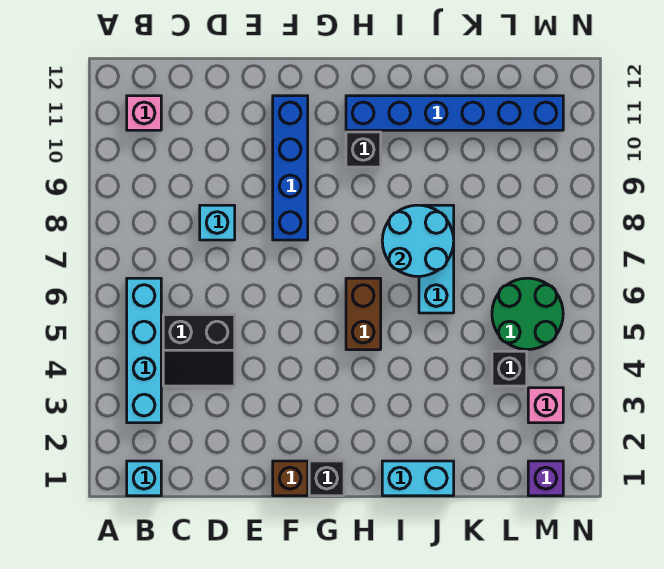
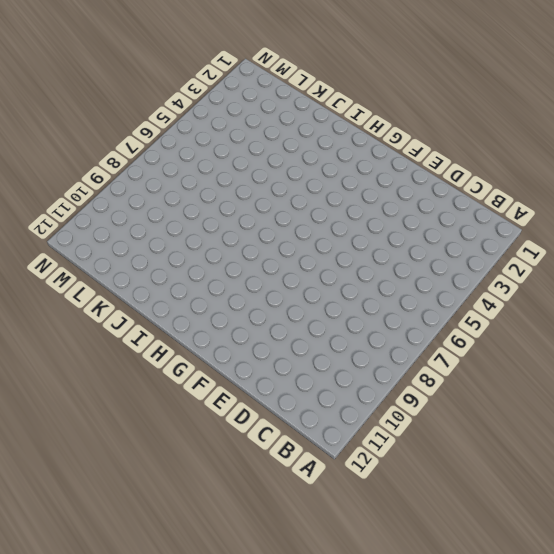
none -> cyan brick B1 level 1
none -> cyan brick B3:B6 level 1
none -> pink brick B11 level 1

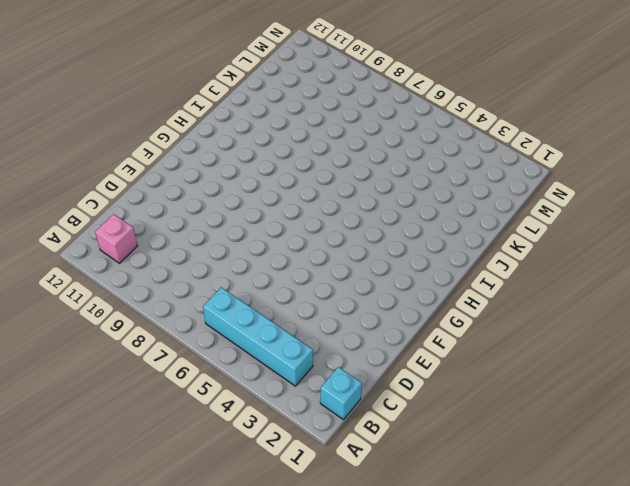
none -> black slope C4:D5 level 1 top 5
none -> cyan brick D8 level 1
none -> brown brick F1 level 1

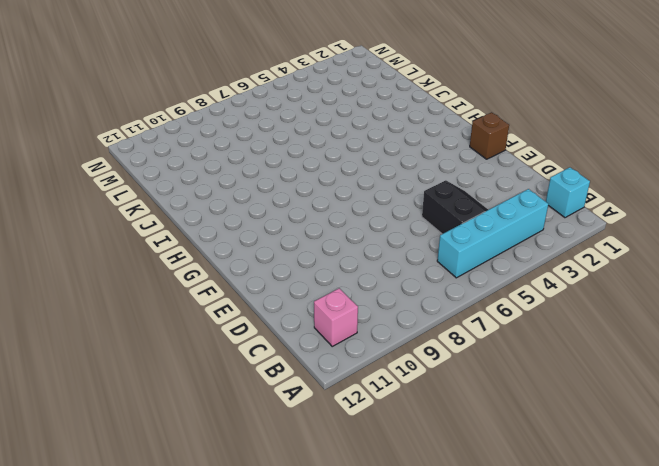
none -> cyan brick D8 level 1
none -> blue brick F8:F11 level 1
none -> black brick G1 level 1

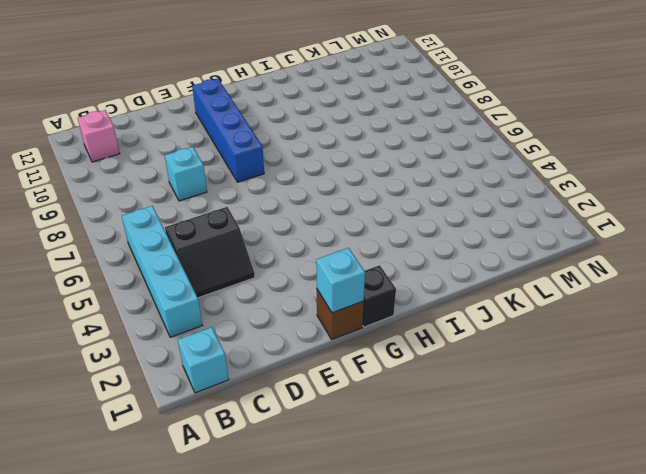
cyan brick F1 level 2 -> none
none -> brown brick H5:H6 level 1
none -> black brick H10 level 1
none -> blue brick H11:M11 level 1

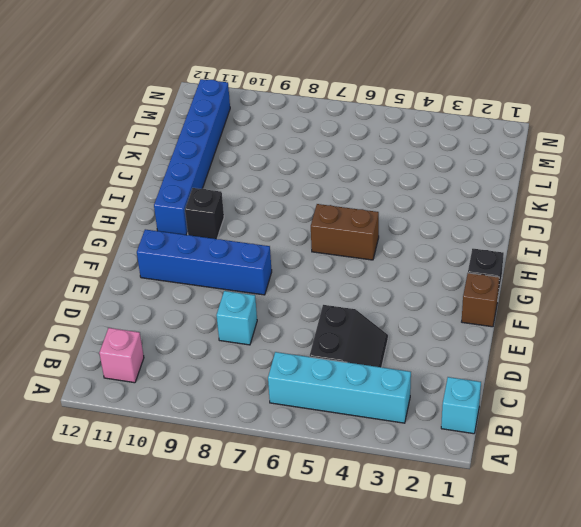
none -> cyan brick I1:J1 level 1
none -> cyan brick J6:J8 level 1
none -> black brick L4 level 1

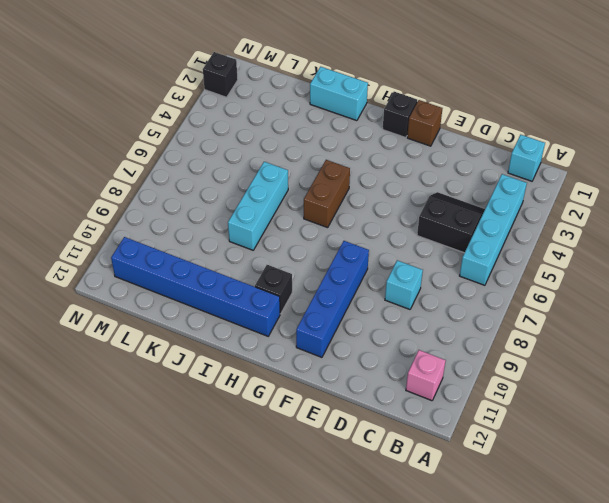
black brick N2 level 1 -> black brick L4 level 1
none -> green round brick L5:M6 level 1
none -> purple brick M1 level 1
none -> pink brick M3 level 1

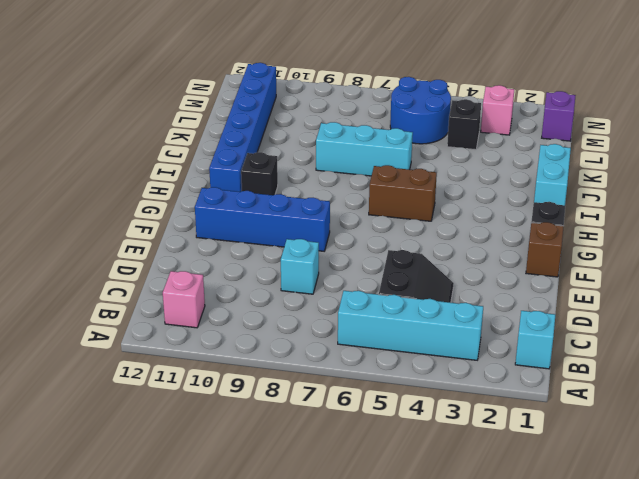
blue round brick L5:M6 level 1 -> green round brick L5:M6 level 1
none -> cyan round brick I7:J8 level 2

